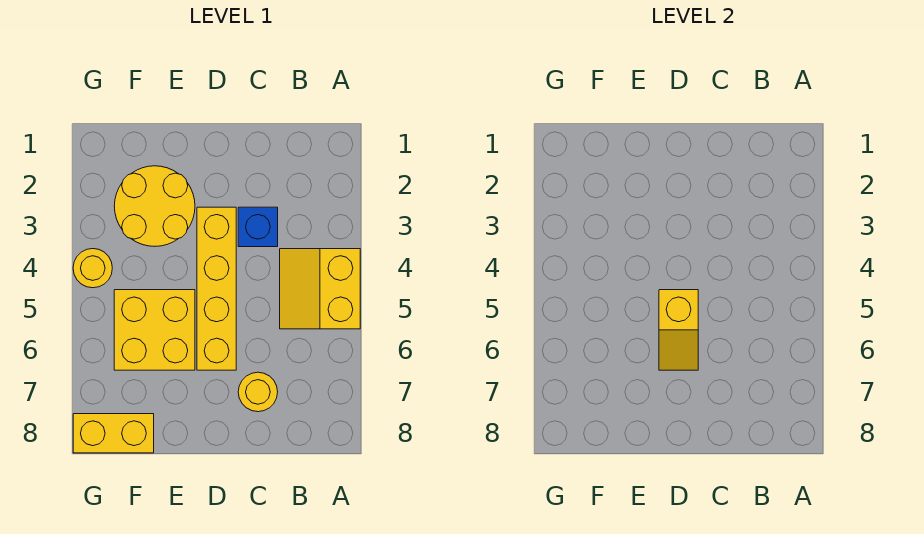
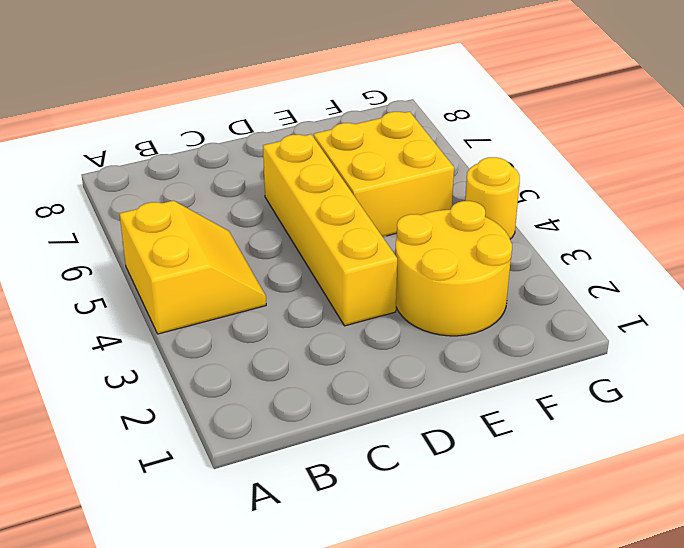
none -> blue brick C3 level 1
none -> yellow round brick C7 level 1

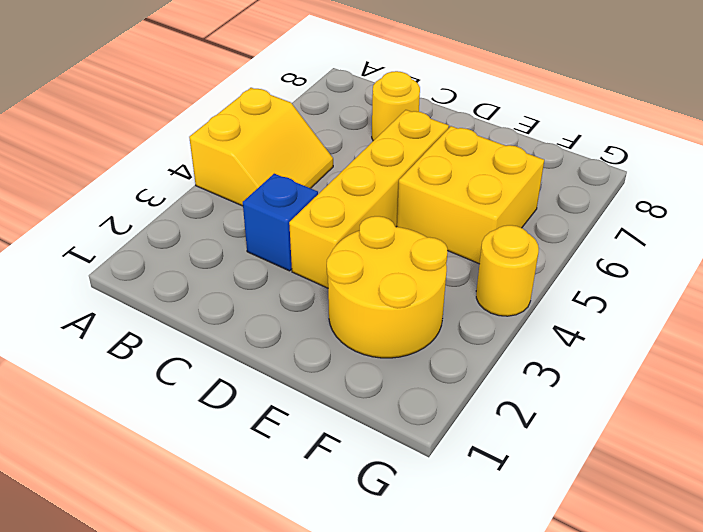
none -> yellow brick F8:G8 level 1
none -> yellow slope D5:D6 level 2 top 5

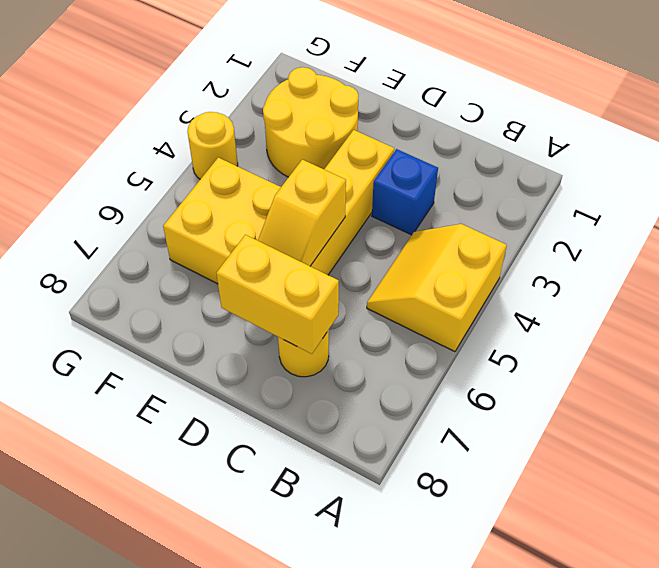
yellow brick C7:D7 level 2 -> yellow brick F8:G8 level 1

